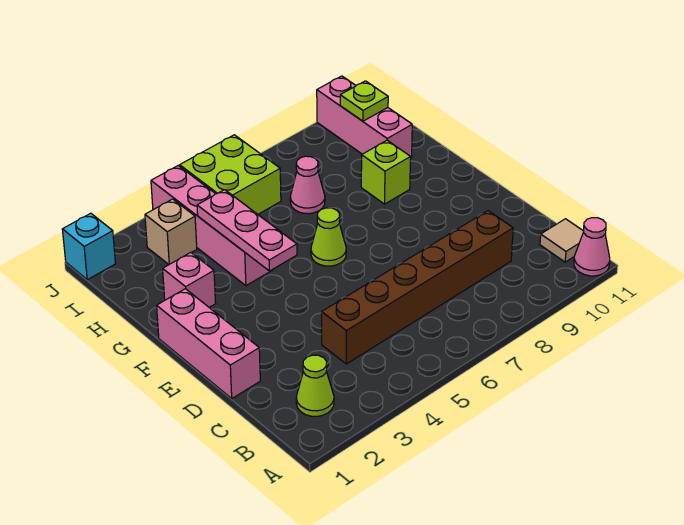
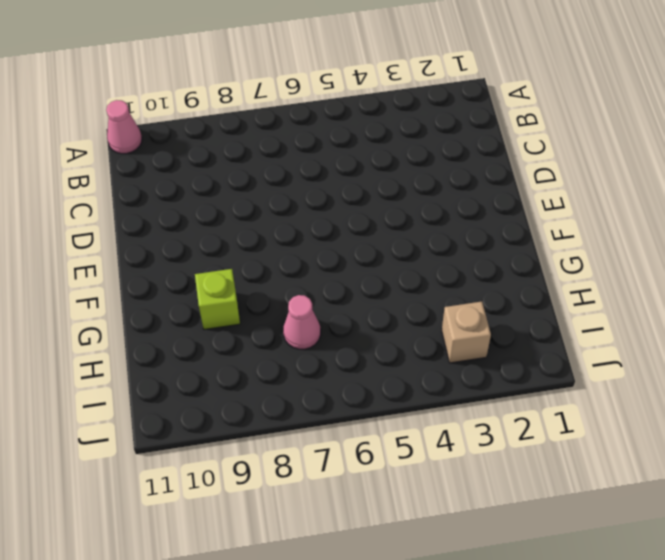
none -> lime cone B2 level 1
none -> tan tile B11 level 1
none -> brown brick C4:C9 level 1

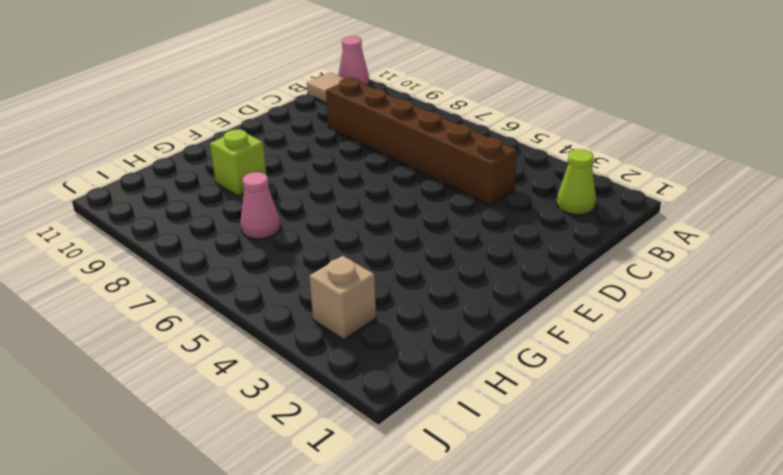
none -> pink brick D1:F1 level 1
none -> lime cone F6 level 1
none -> pink brick G2 level 1

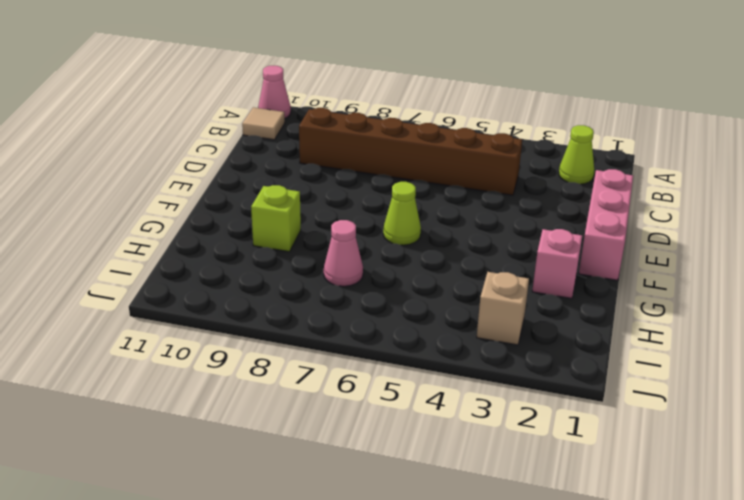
none -> pink brick G4:J4 level 1
none -> pink brick H10:J10 level 1
none -> lime brick I5:J6 level 1

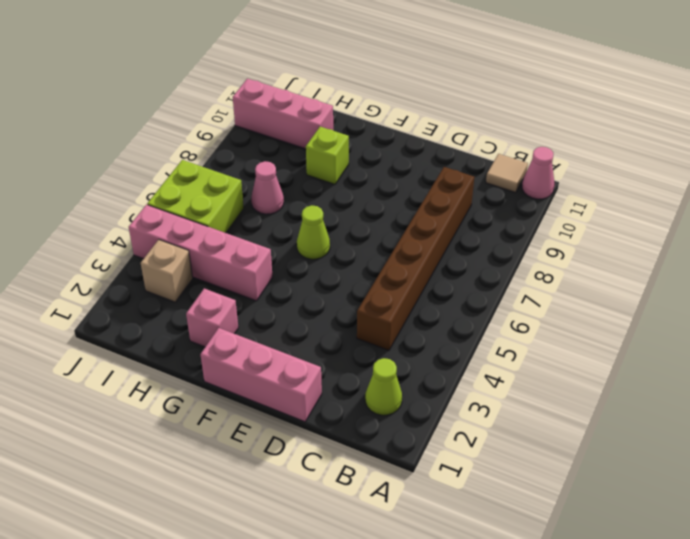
none -> cyan brick J1 level 1
none -> pink plate F4:H4 level 2
none -> lime plate I10 level 2

